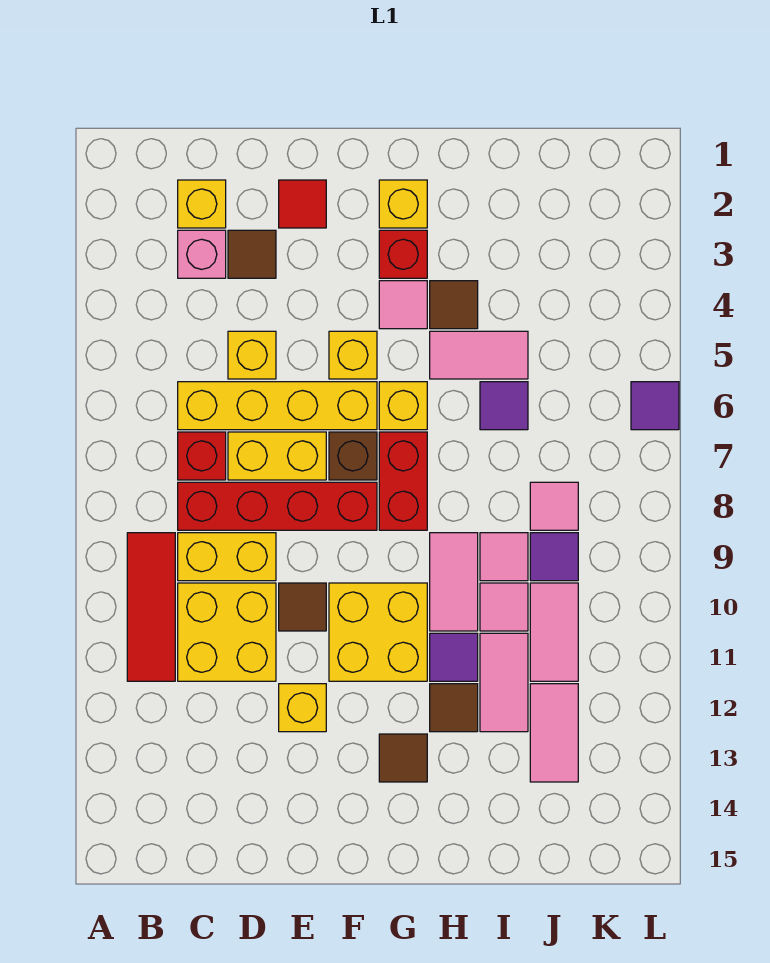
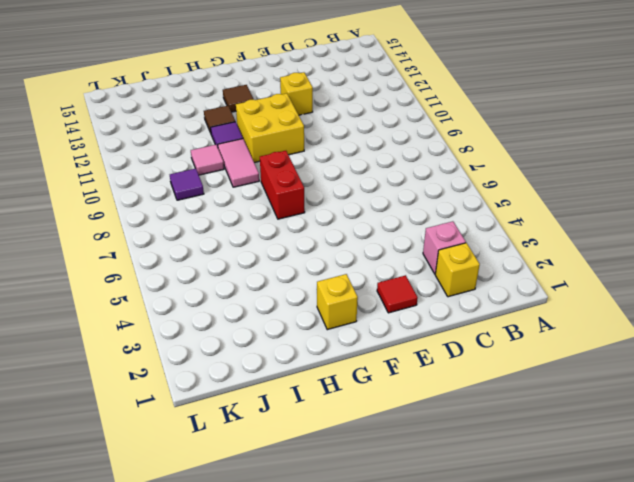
none -> red tile B9:B11 level 1
none -> yellow brick C6:F6 level 1
none -> red brick C7 level 1
none -> red brick C8:F8 level 1

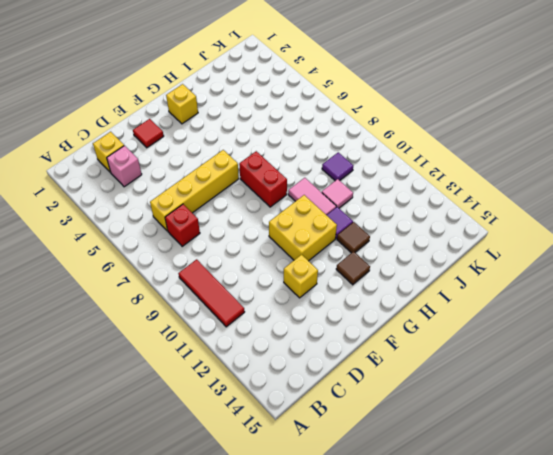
none -> red brick C8:F8 level 1
none -> yellow brick C9:D9 level 1
none -> yellow brick C10:D11 level 1
none -> brown tile D3 level 1

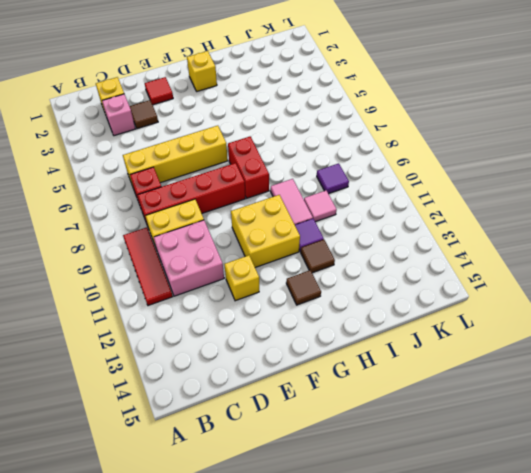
pink brick C10:D11 level 1 -> yellow brick C10:D11 level 1
none -> yellow brick D5 level 1
none -> yellow brick D7:E7 level 1
none -> brown tile E10 level 1
none -> yellow brick F5 level 1

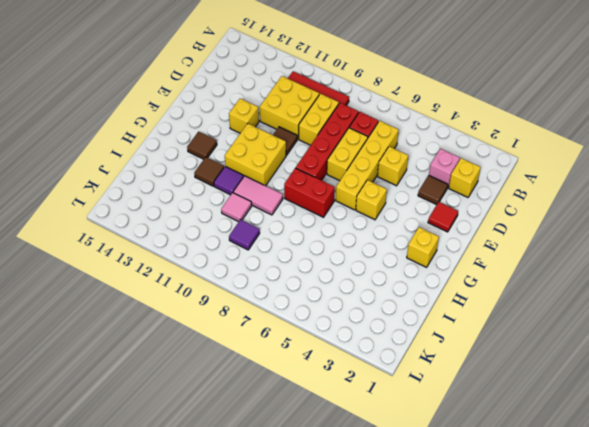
none -> brown brick F7 level 1
none -> red brick G3 level 1
none -> pink tile G4 level 1
none -> yellow brick G6 level 1

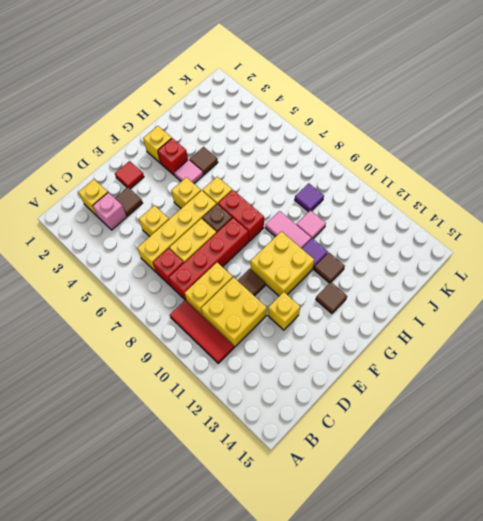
none -> pink tile H5:I5 level 1
none -> purple tile I6 level 1
none -> pink tile I9 level 1
none -> pink tile I11:I12 level 1

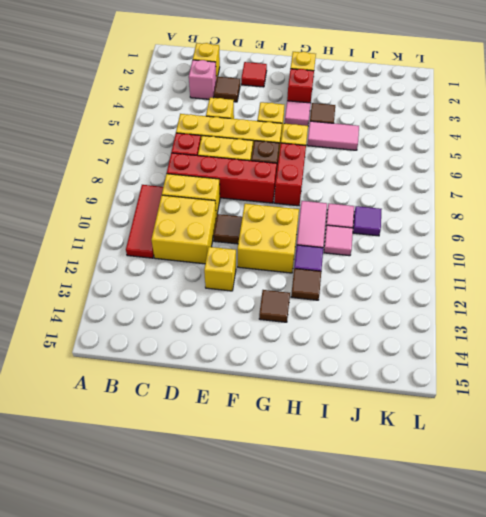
none -> purple tile I6 level 1
none -> pink tile I11:I12 level 1
none -> pink tile J8 level 1
none -> pink tile J10:J11 level 1

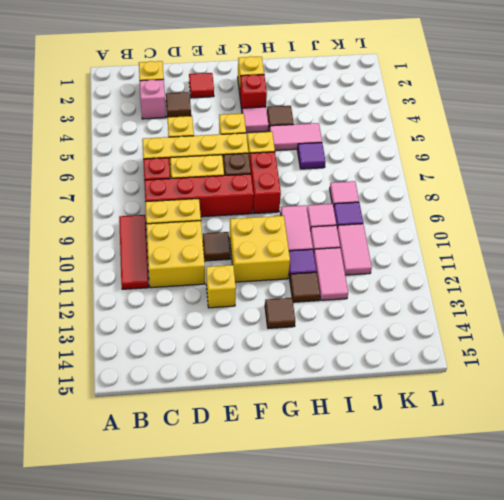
none -> pink tile J12:J13 level 1
none -> purple tile L6 level 1

